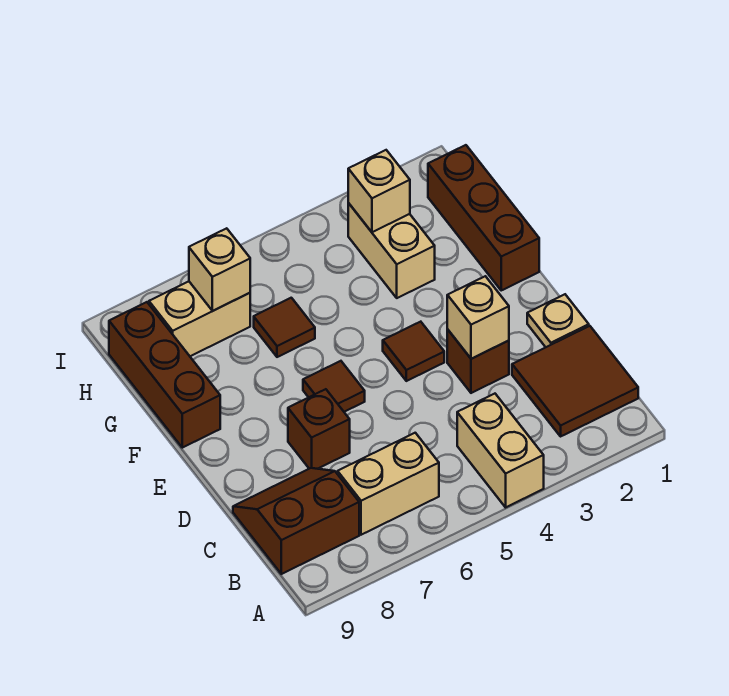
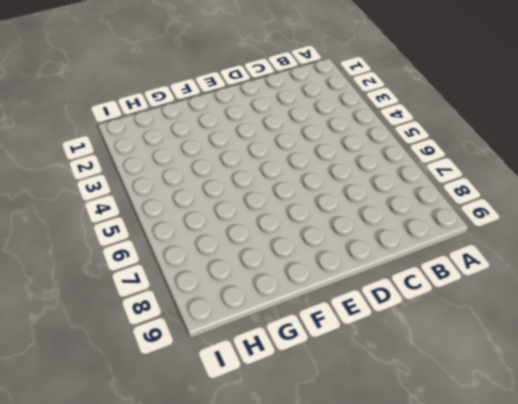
none -> tan brick A4:B4 level 1
none -> brown tile B1:C2 level 1
none -> tan brick B6:B7 level 1

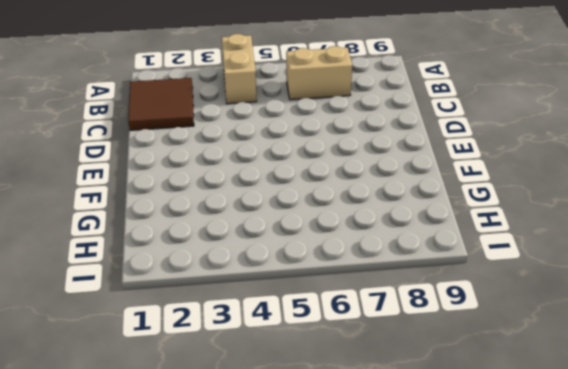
none -> brown slope B8:C9 level 1 top B
none -> tan plate D1 level 1
none -> brown brick D3 level 1

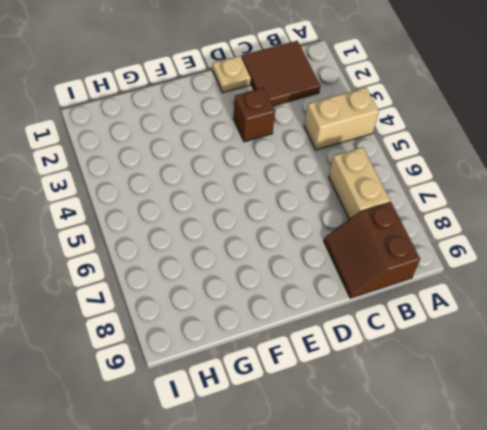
none -> brown brick D7 level 1
none -> brown tile E4 level 1
none -> brown tile E6 level 1

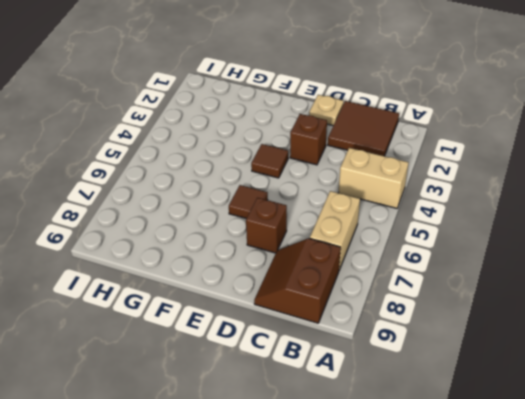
none -> brown brick F1:H1 level 1
none -> brown brick F9:H9 level 1
none -> tan brick G3:H3 level 1

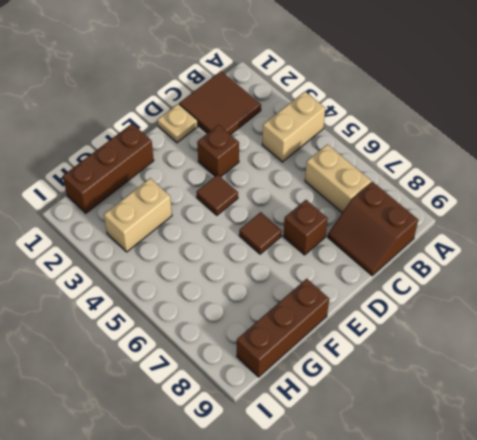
none -> brown tile G6 level 1
none -> tan brick H7:H8 level 1
none -> tan brick D3 level 2

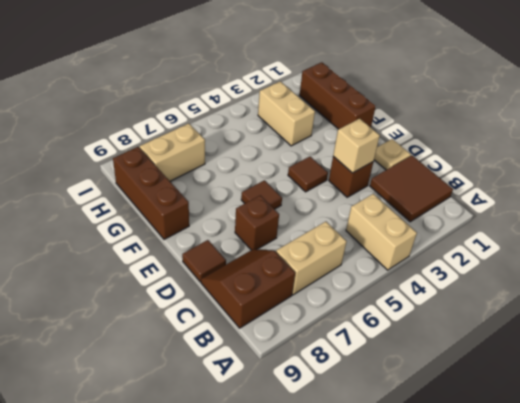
brown tile D9 level 1 -> brown tile G6 level 1
none -> tan brick H3 level 2
none -> tan brick H7 level 2

